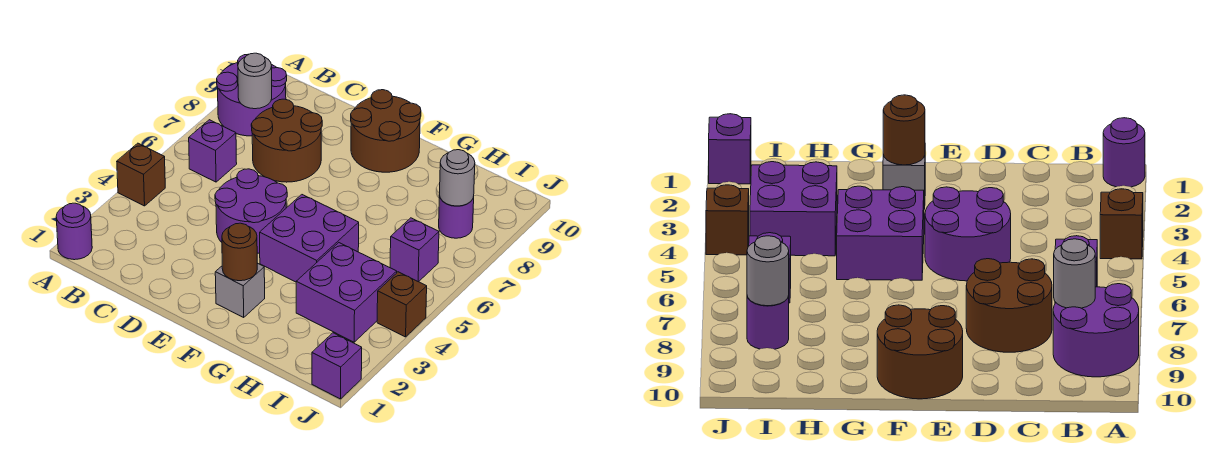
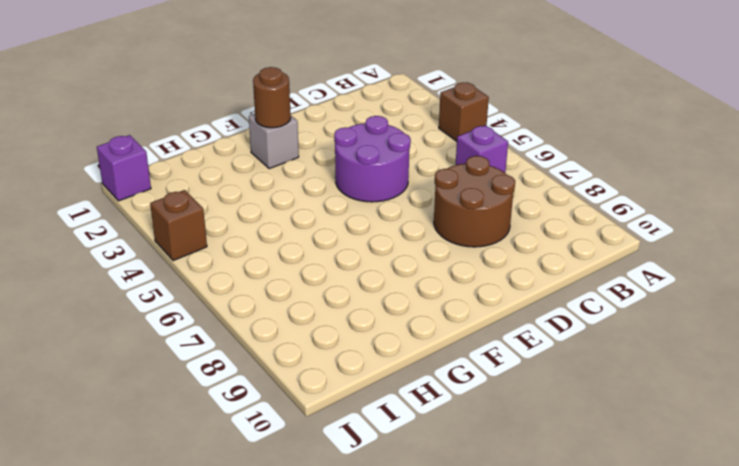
none -> purple round brick A1 level 1
none -> purple round brick A8:B9 level 1
none -> brown round brick E9:F10 level 1

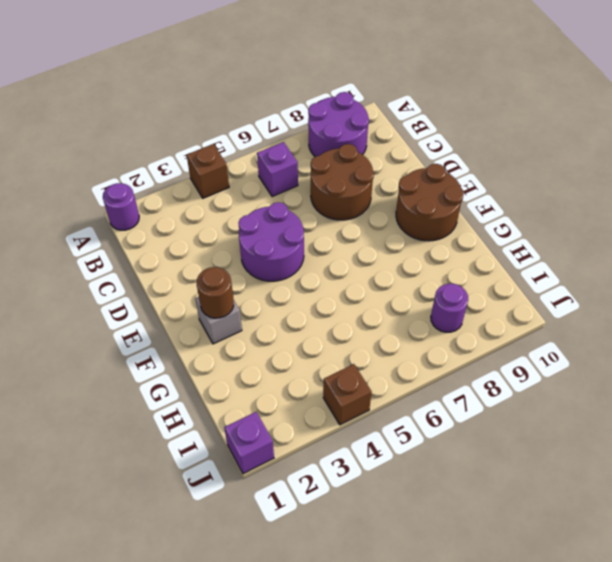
none -> purple brick F4:G5 level 1
none -> purple brick H3:I4 level 1
none -> purple brick I6 level 1

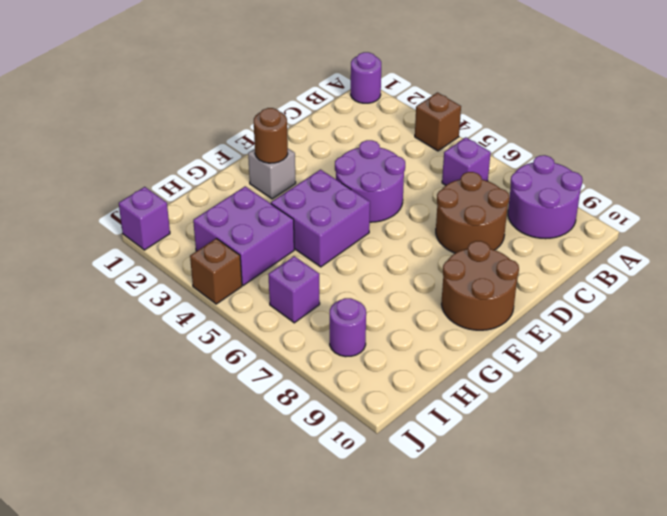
none -> grey round brick B8 level 2
none -> grey round brick I8 level 2

